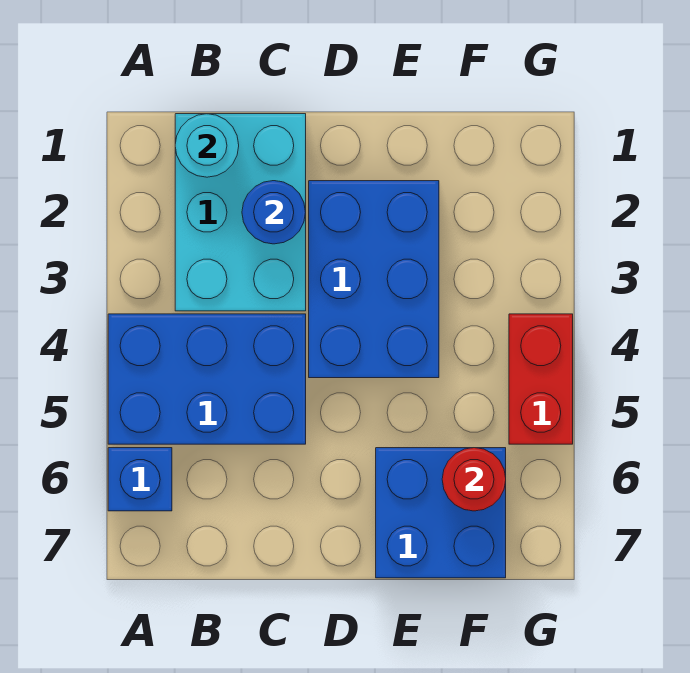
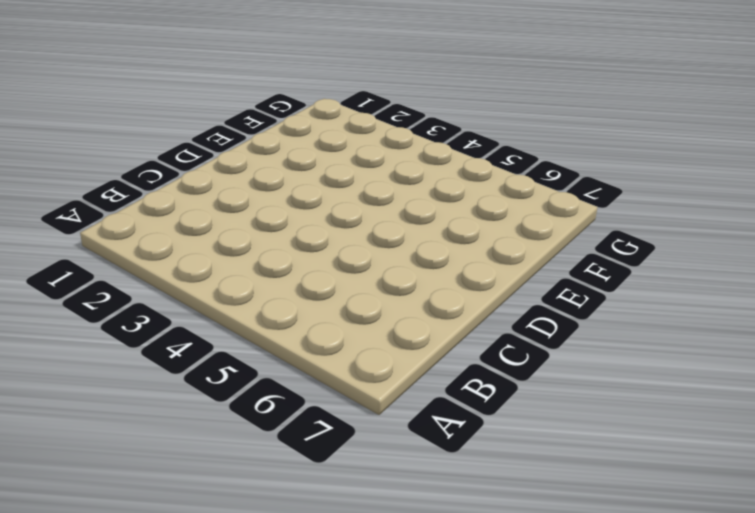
none -> blue brick A4:C5 level 1
none -> blue brick A6 level 1

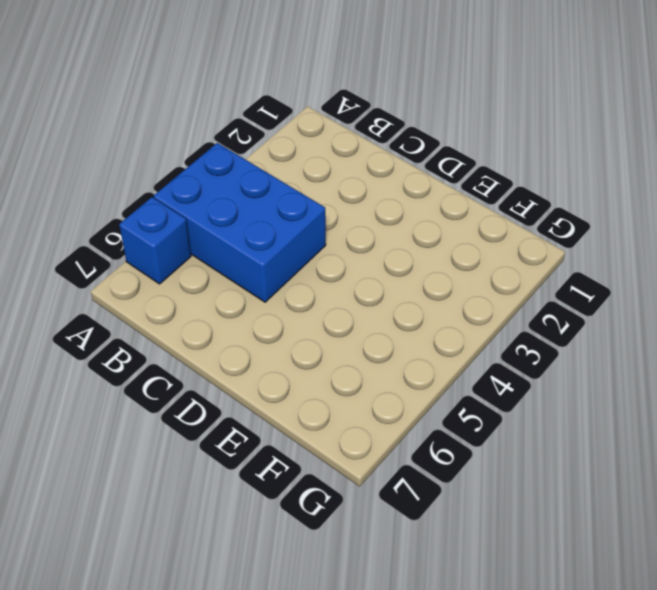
none -> cyan brick B1:C3 level 1
none -> blue brick D2:E4 level 1

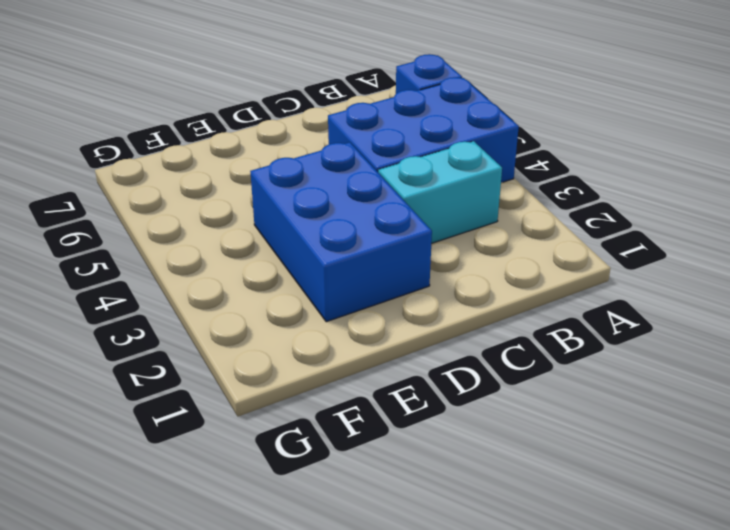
cyan brick B3:C3 level 1 -> cyan brick B1:C3 level 1
none -> blue brick E6:F7 level 1
none -> red brick G4:G5 level 1

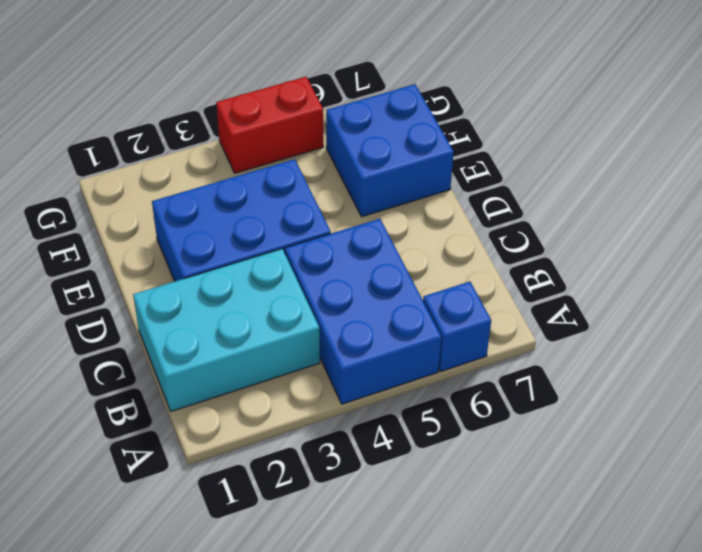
none -> cyan round brick B1 level 2
none -> blue round brick C2 level 2

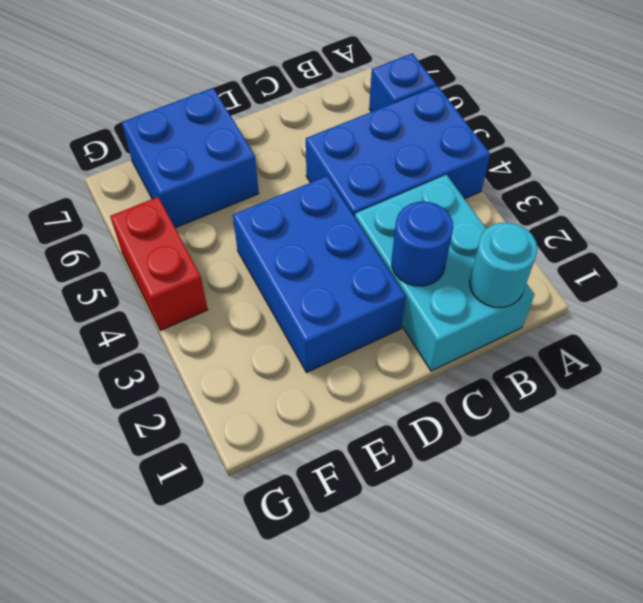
none -> red round brick F6 level 2

